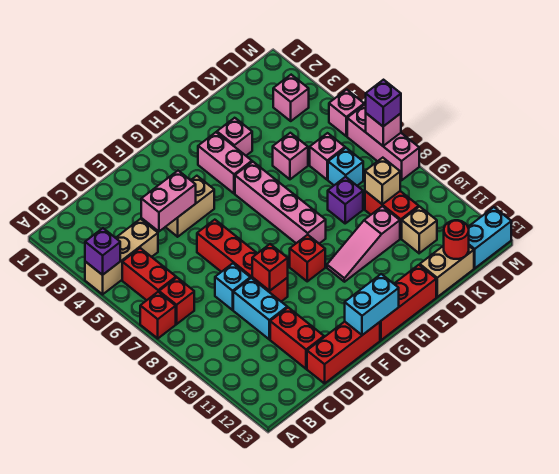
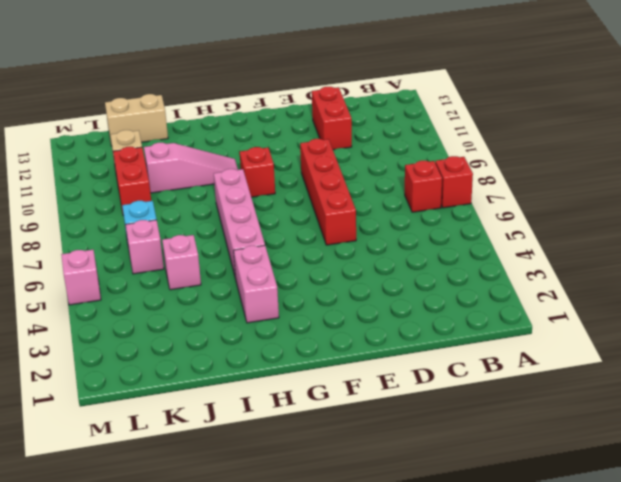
none -> tan brick A4:C4 level 1
none -> red brick B5:B6 level 1
none -> cyan brick D8 level 1
none -> cyan brick D9:D10 level 1

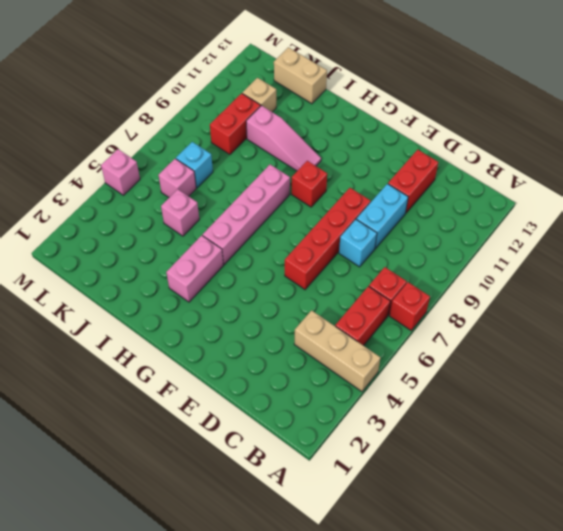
none -> red brick D13:F13 level 1
none -> tan brick E4:F4 level 1
none -> red brick G13:I13 level 1
none -> pink brick I3 level 1

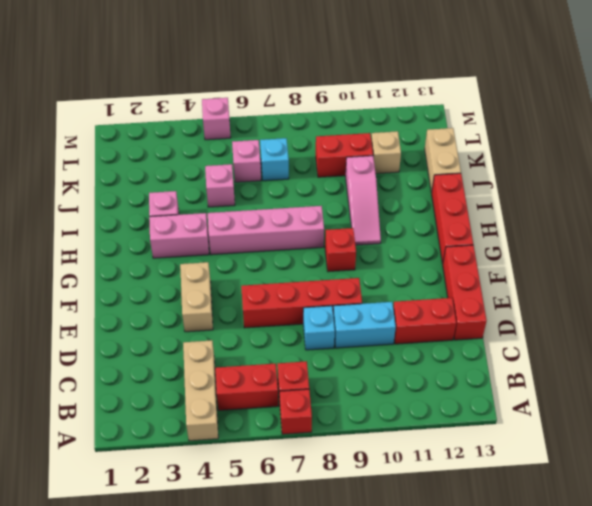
none -> purple brick J8 level 1
none -> pink brick L3 level 1
none -> cyan brick L13:M13 level 1
none -> pink brick M6:M8 level 1

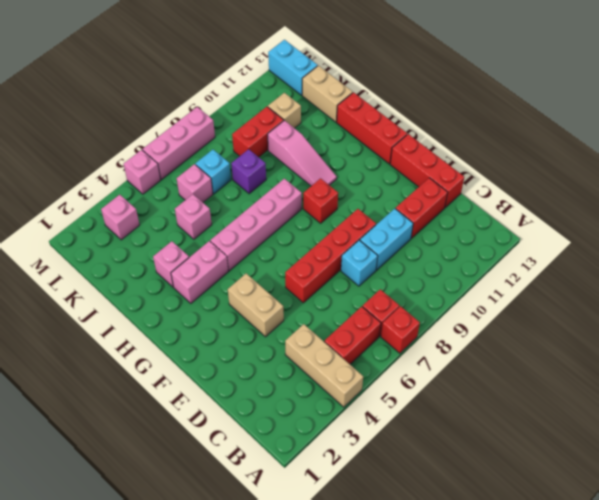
none -> purple brick A4 level 2
none -> pink brick D4:E4 level 2
none -> red brick E9 level 2
none -> cyan brick F13:G13 level 2

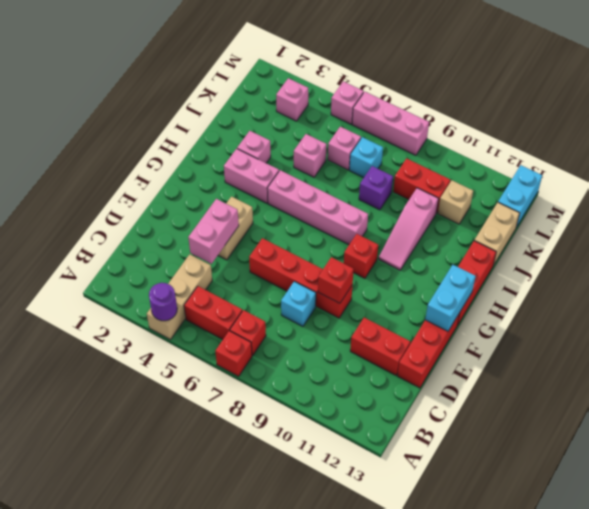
purple round brick A4 level 2 -> purple brick A4 level 2
none -> cyan brick D9:D10 level 1
none -> tan brick K9 level 2
none -> red round brick K13 level 2
none -> pink brick M7 level 2

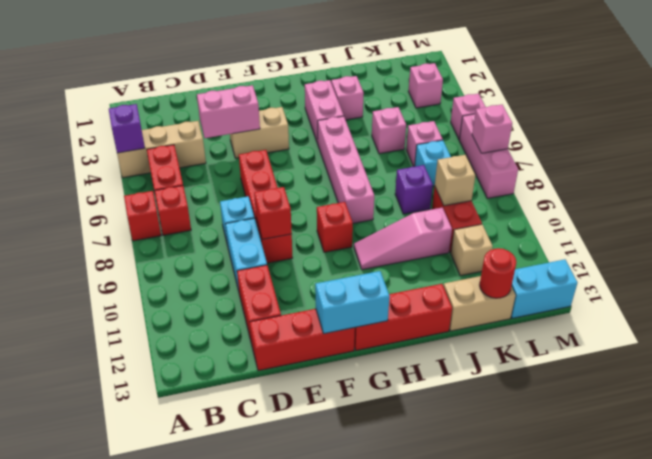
none -> purple brick M7 level 3

